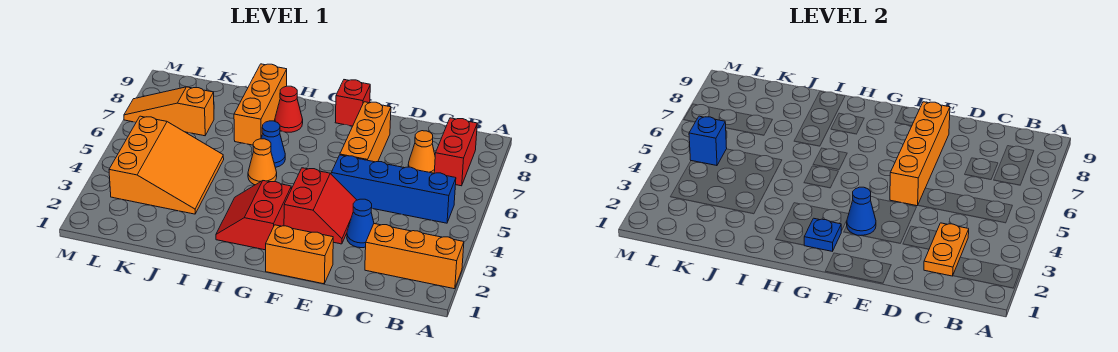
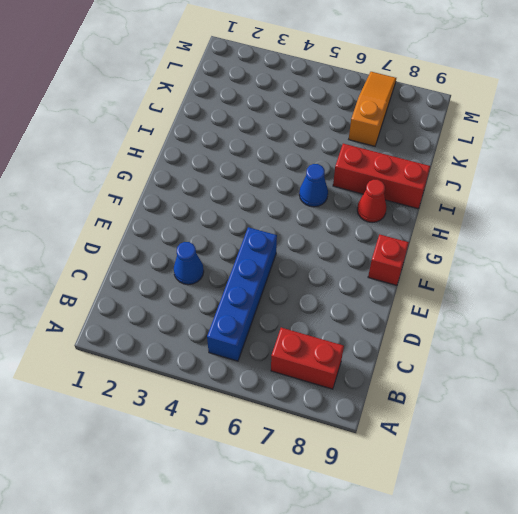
red brick I7:I9 level 1 -> orange brick I7:I9 level 1
none -> orange brick A2:C2 level 1
none -> orange cone C7 level 1
none -> orange brick E1:F1 level 1

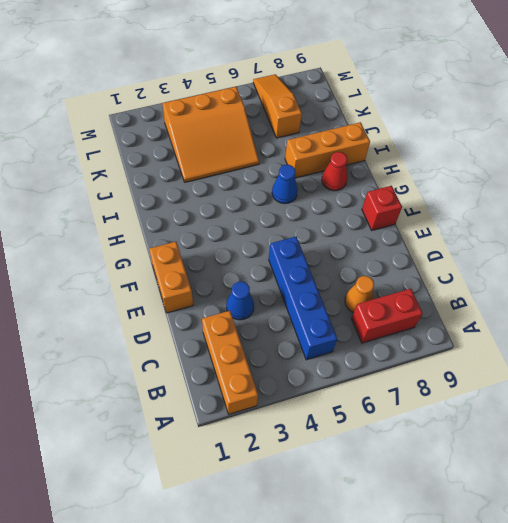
none -> red slope E3:F4 level 1 top F
none -> orange brick E6:E8 level 1
none -> red slope G2:H3 level 1 top G

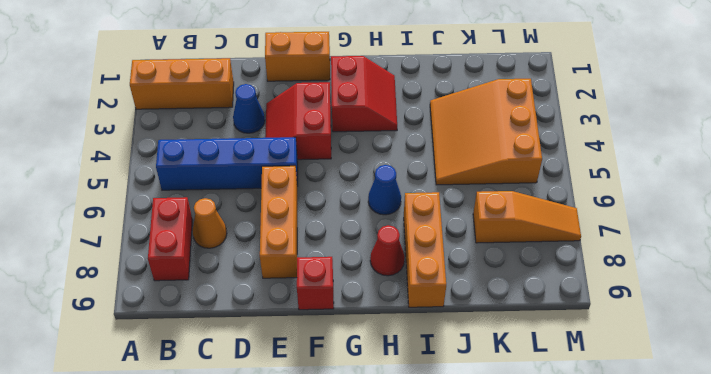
none -> orange cone H5 level 1
none -> orange plate C2:C3 level 2
none -> orange brick E5:E8 level 2

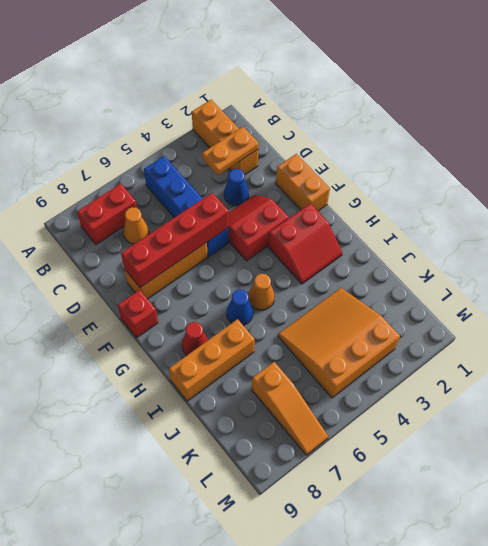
red brick E5:E8 level 2 -> orange brick E5:E8 level 2
none -> blue cone F3 level 2
none -> blue plate G2 level 2
none -> blue brick L5 level 2

